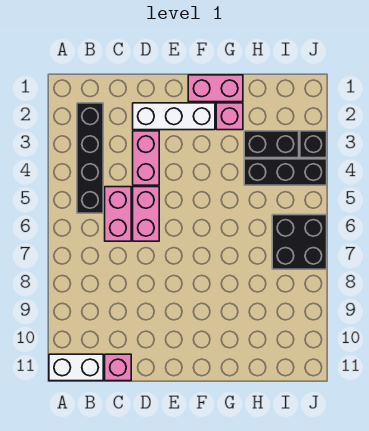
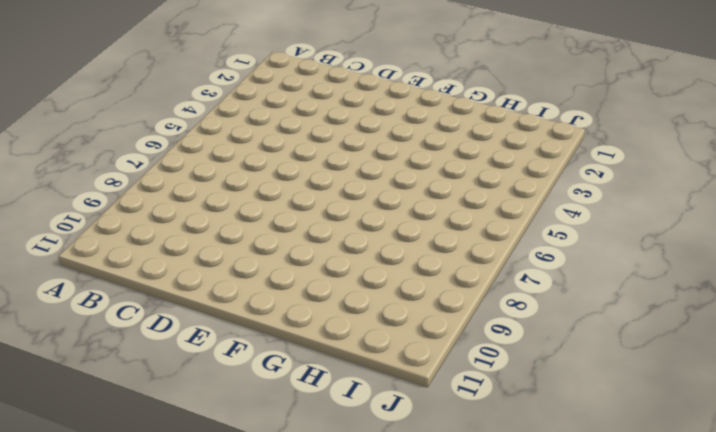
none -> white brick A11:B11 level 1
none -> black brick B2:B5 level 1
none -> pink brick C5:C6 level 1

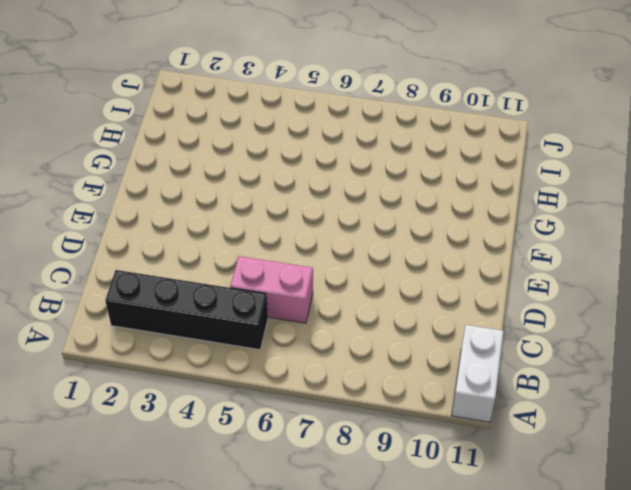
none -> pink brick C11 level 1
none -> white brick D2:F2 level 1
none -> pink brick D3:D4 level 1

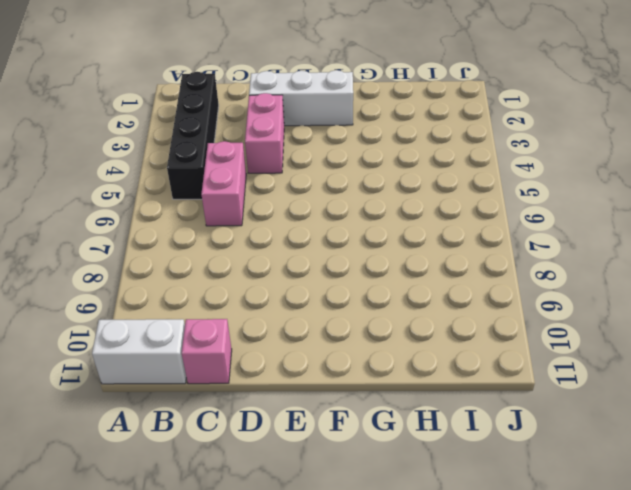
none -> pink brick D5:D6 level 1
none -> pink brick F1:G1 level 1
none -> pink brick G2 level 1

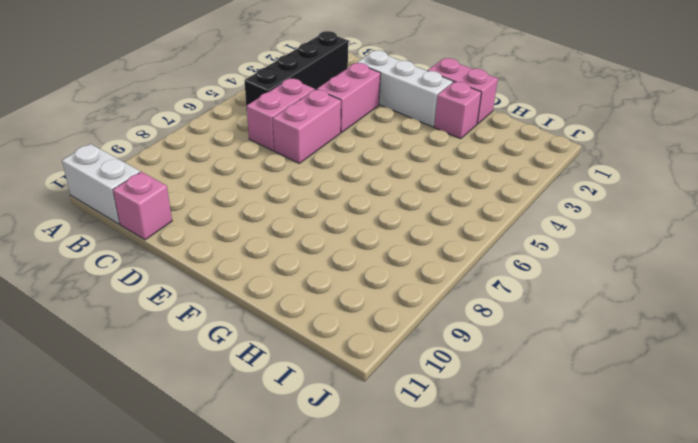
none -> black brick H3:I3 level 1
none -> black brick H4:J4 level 1
none -> black brick I6:J7 level 1

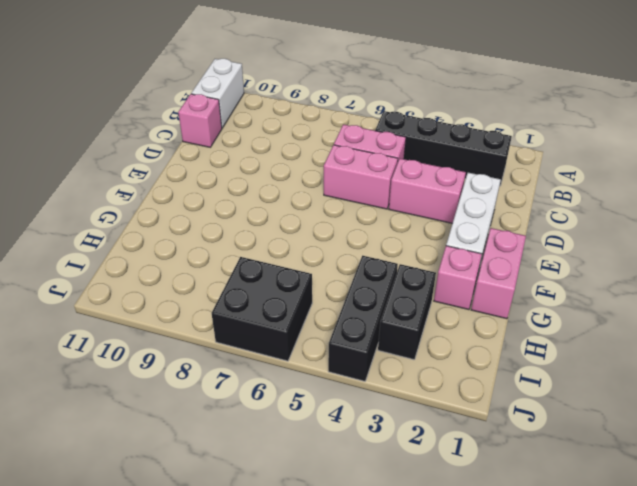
none -> black brick J3 level 1

